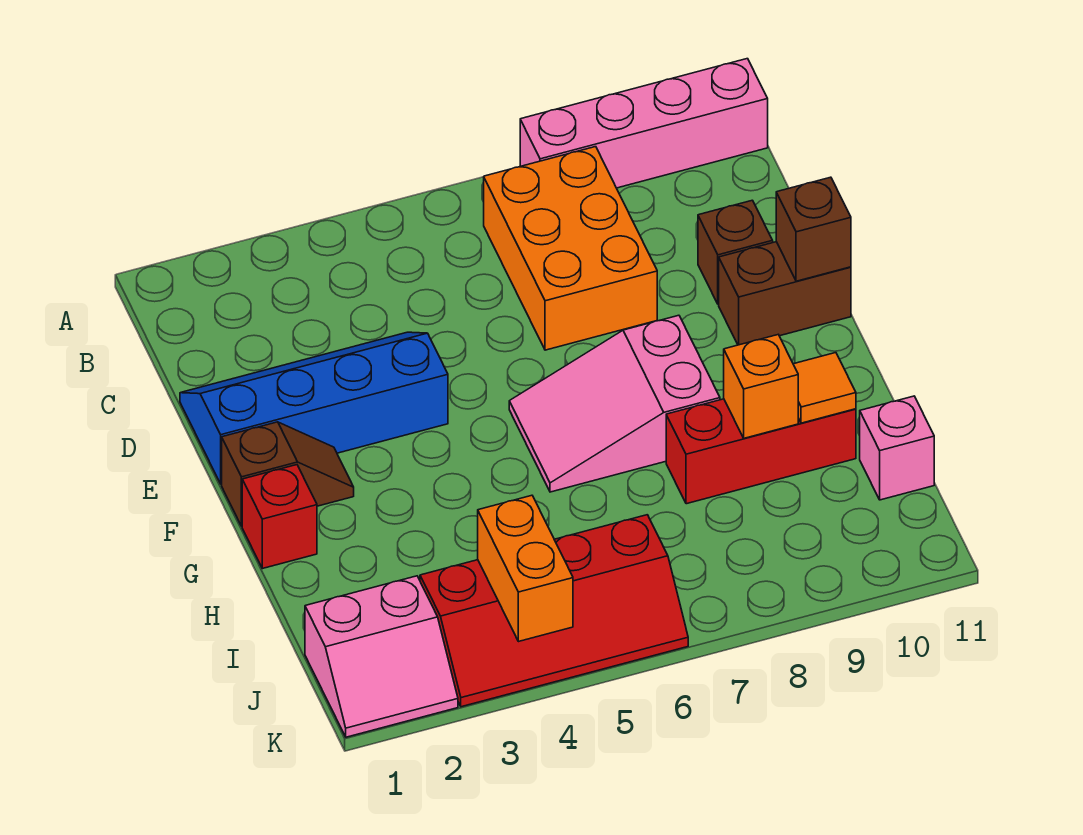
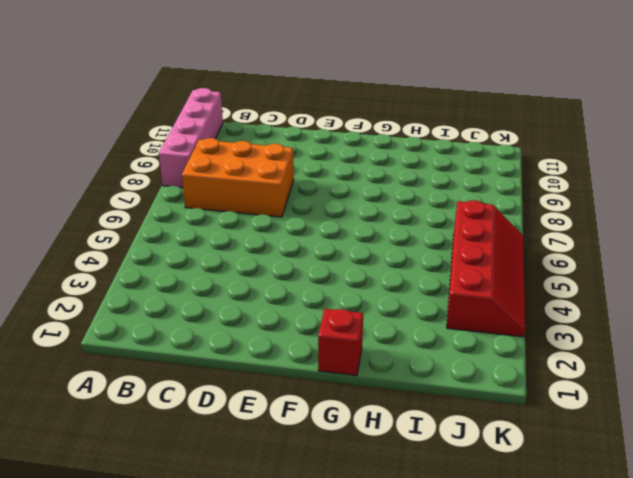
none -> blue slope D1:E4 level 1 top E
none -> brown brick D10 level 1
none -> brown brick E10:E11 level 1

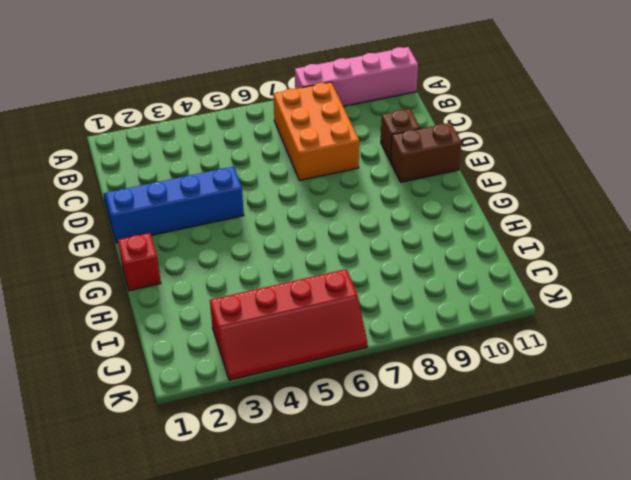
none -> brown slope F1:F2 level 1 top 1
none -> pink slope F6:G8 level 1 top 8
none -> red brick H8:H10 level 1

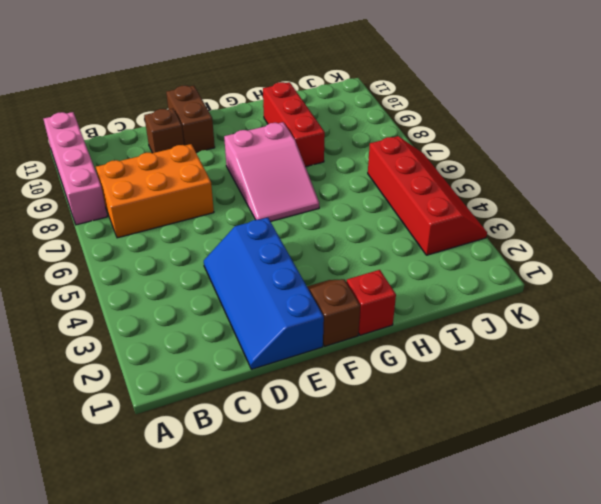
none -> pink brick I11 level 1
none -> pink slope J1:K2 level 1 top J
none -> brown brick E11 level 2

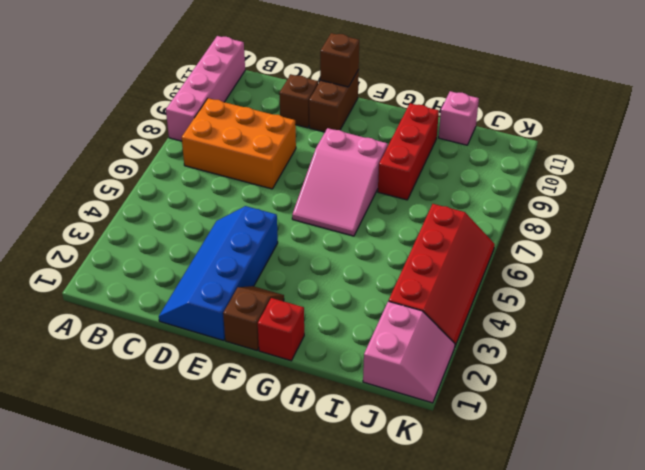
none -> orange brick H9 level 2
none -> orange tile H10 level 2
none -> orange brick J4:K4 level 2

